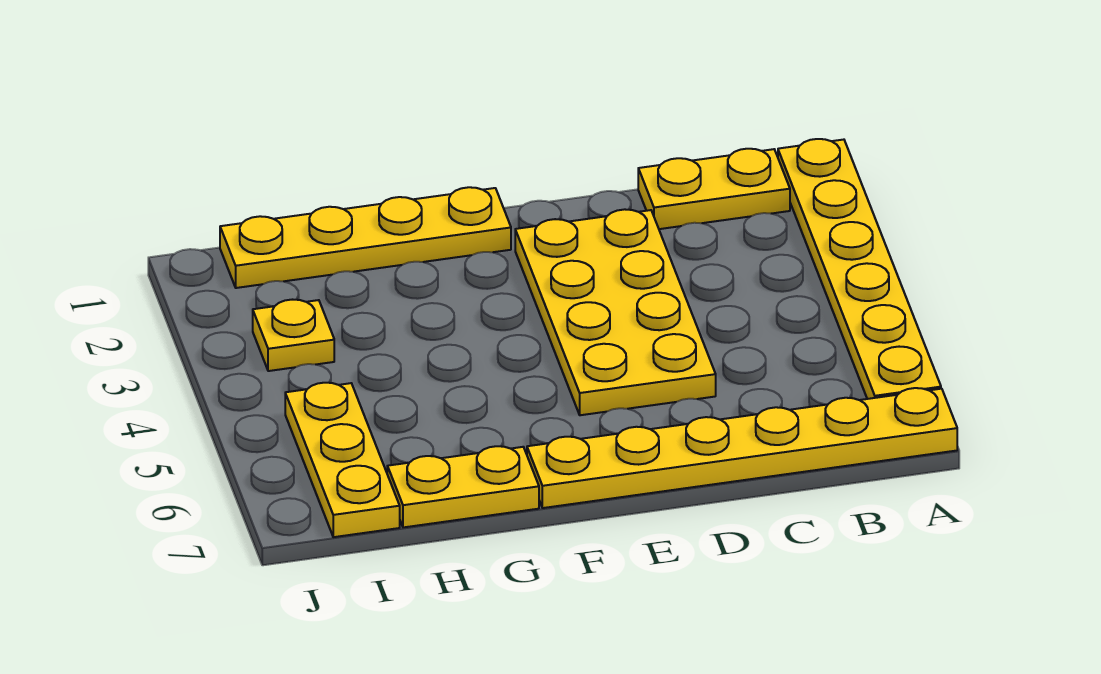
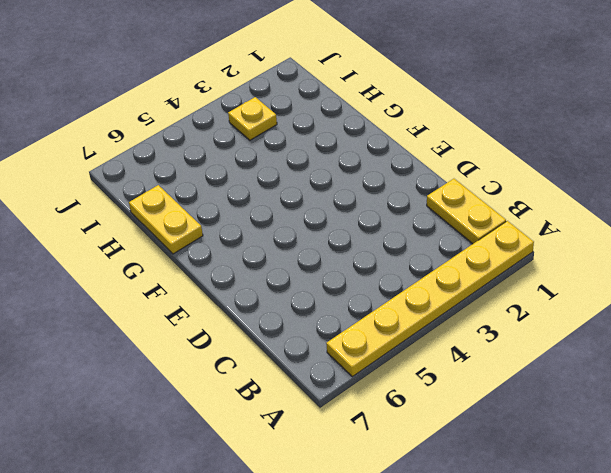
none -> yellow plate A7:F7 level 1
none -> yellow plate D2:E5 level 1

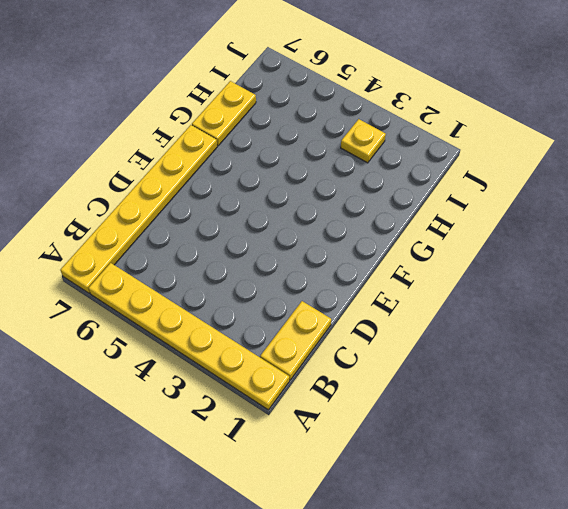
none -> yellow plate D2:E5 level 1
none -> yellow plate F1:I1 level 1

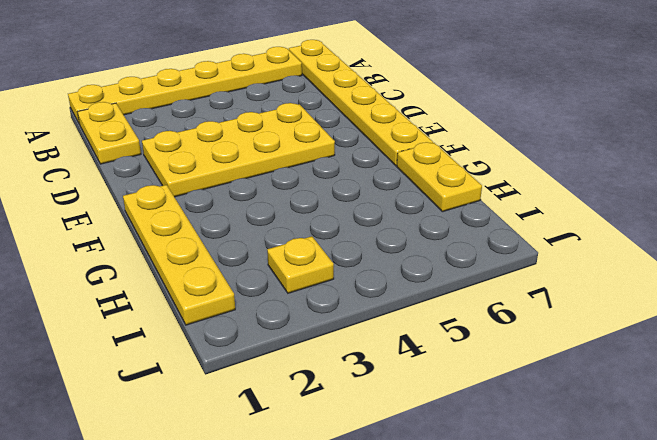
none -> yellow plate I5:I7 level 1

